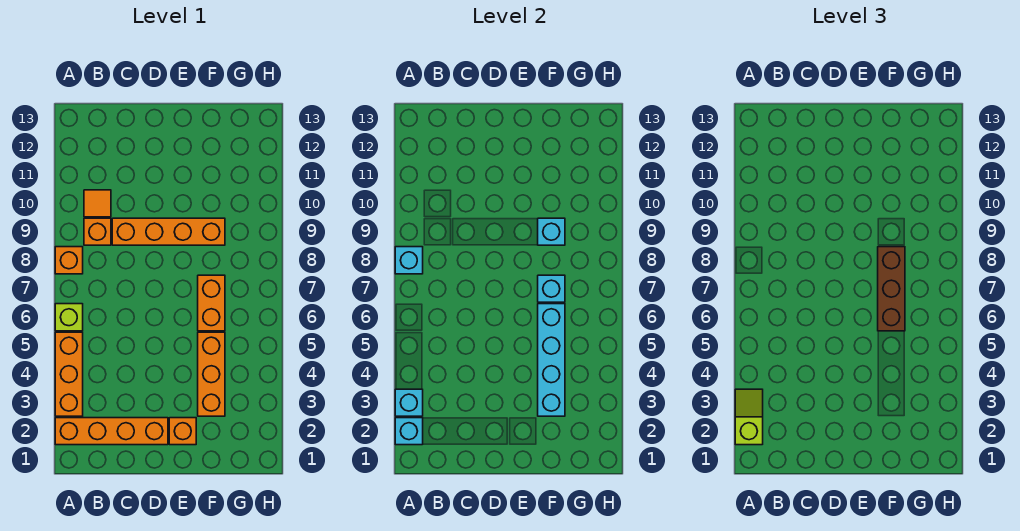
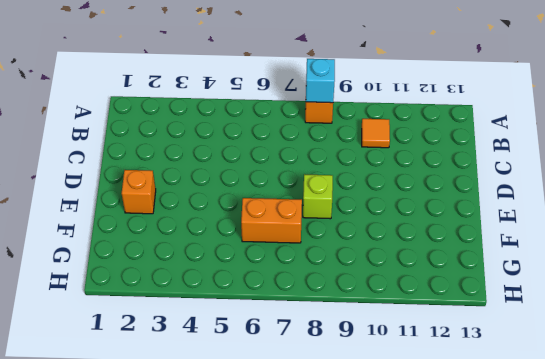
lime brick E8 level 1 -> lime brick A6 level 1
none -> orange brick A2:D2 level 1
none -> orange brick A3:A5 level 1
none -> orange brick B9 level 1

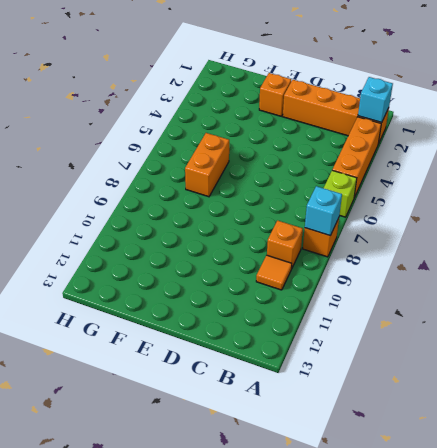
none -> orange brick C9:F9 level 1
none -> orange brick F3:F5 level 1
none -> cyan brick A3 level 2

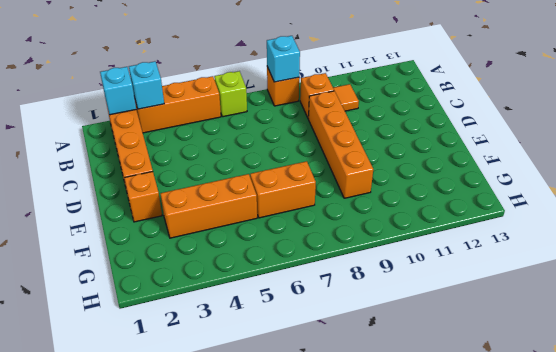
none -> cyan brick F3:F6 level 2
none -> cyan brick F7 level 2
none -> cyan brick F9 level 2

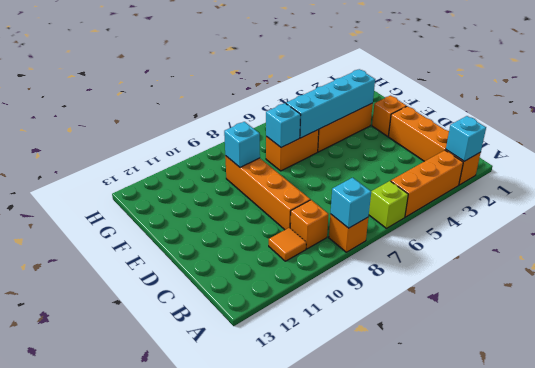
none -> cyan brick A3 level 2
none -> lime slope A2:A3 level 3 top 2
none -> brown brick F6:F8 level 3

